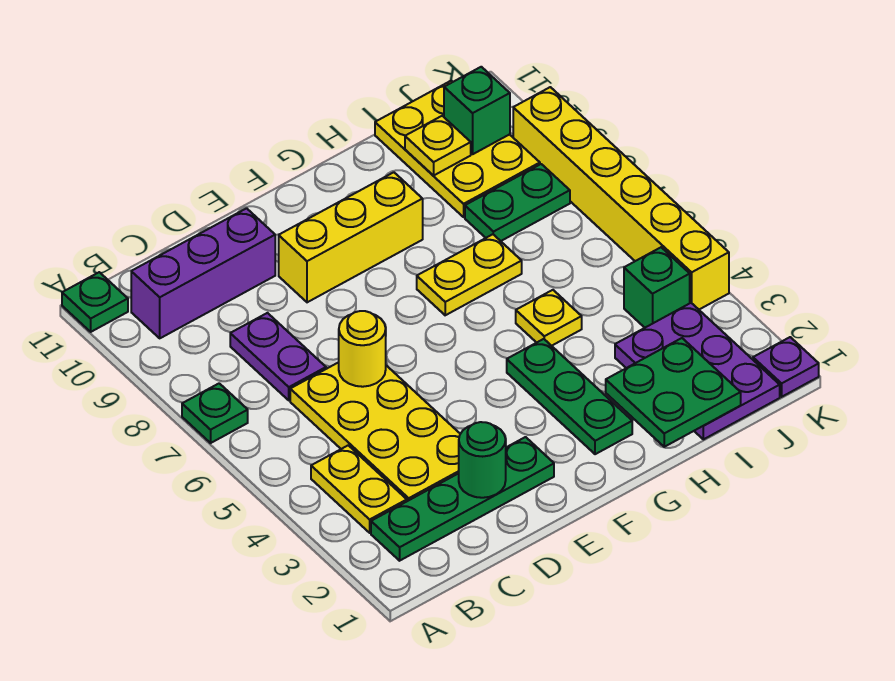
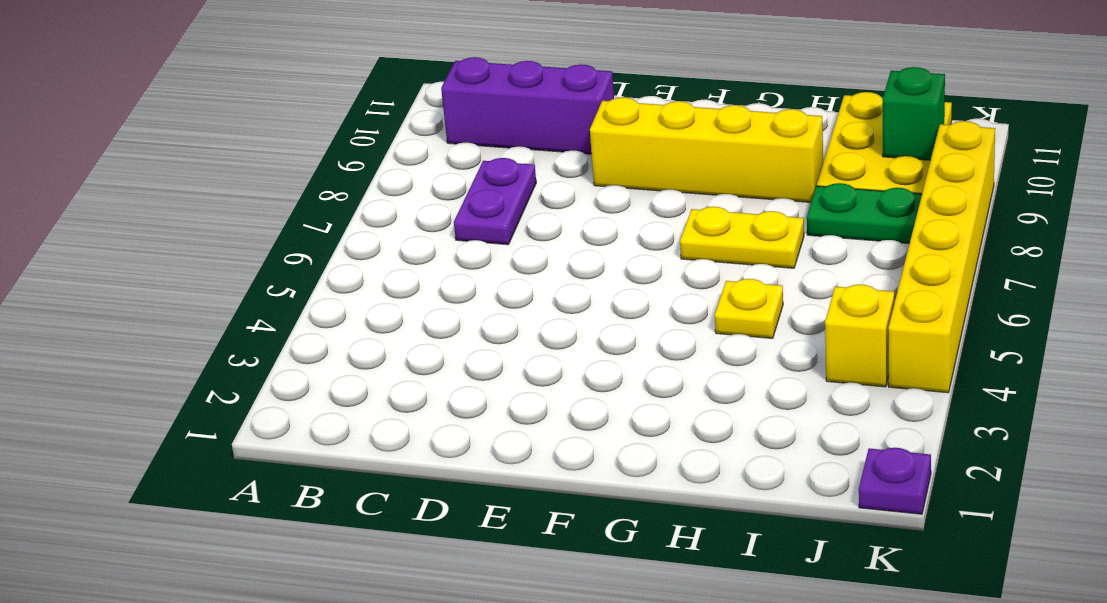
yellow brick E9:H9 level 1 -> yellow brick E9:G9 level 1
yellow brick J4 level 1 -> green brick J4 level 1
none -> green plate A7 level 1
none -> green plate A11 level 1
none -> green plate B2:E2 level 1

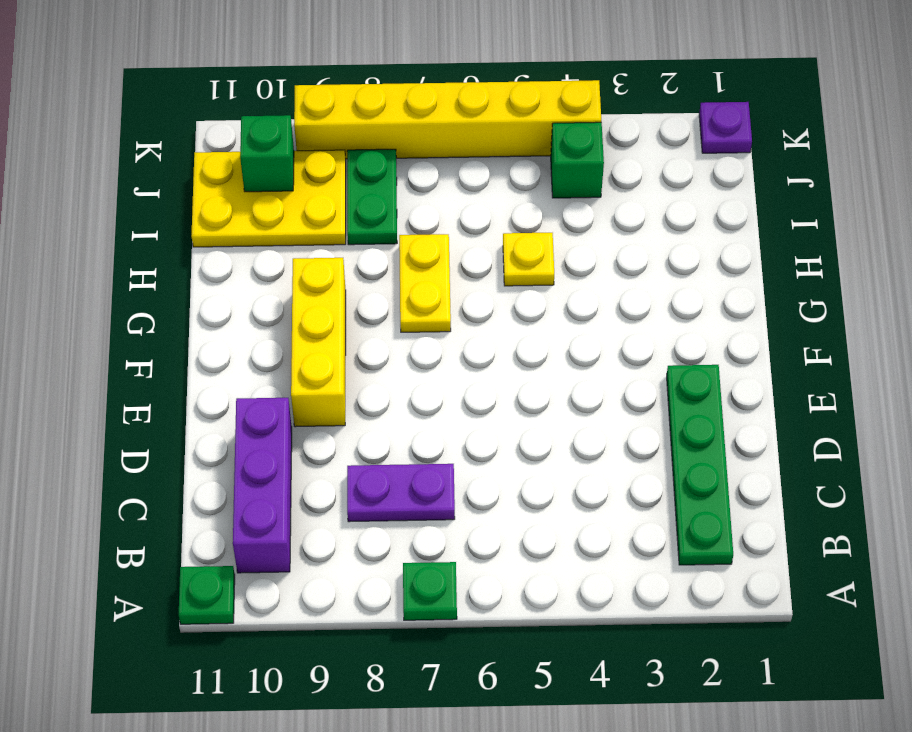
none -> yellow plate B3:B4 level 1
none -> yellow plate C3:D6 level 1
none -> green plate G2:G4 level 1

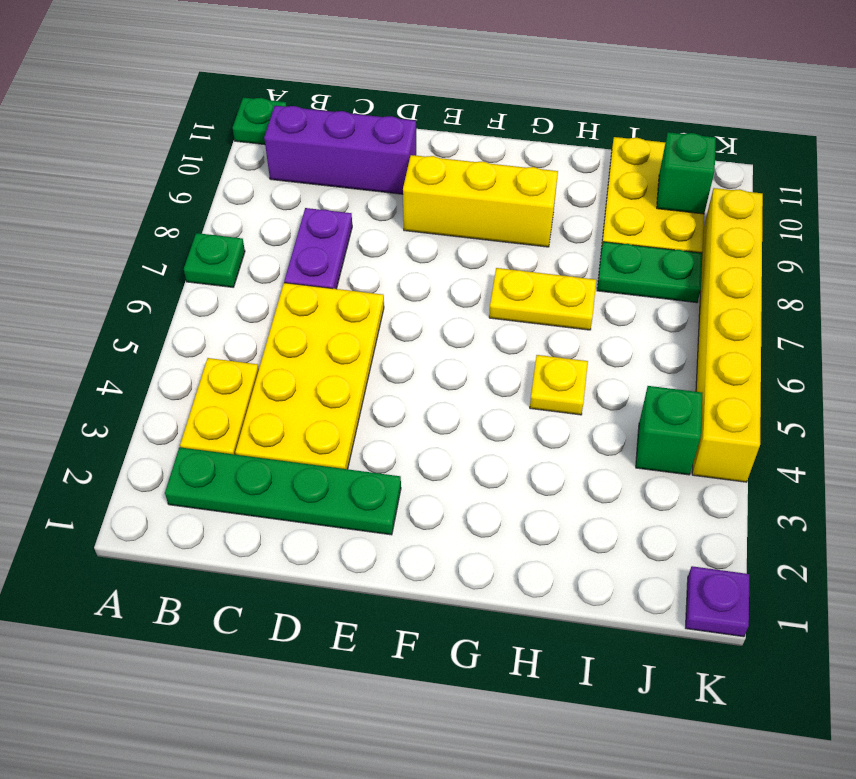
none -> green plate G2:G4 level 1
none -> purple plate I1:J3 level 1
none -> green round brick D2 level 2

